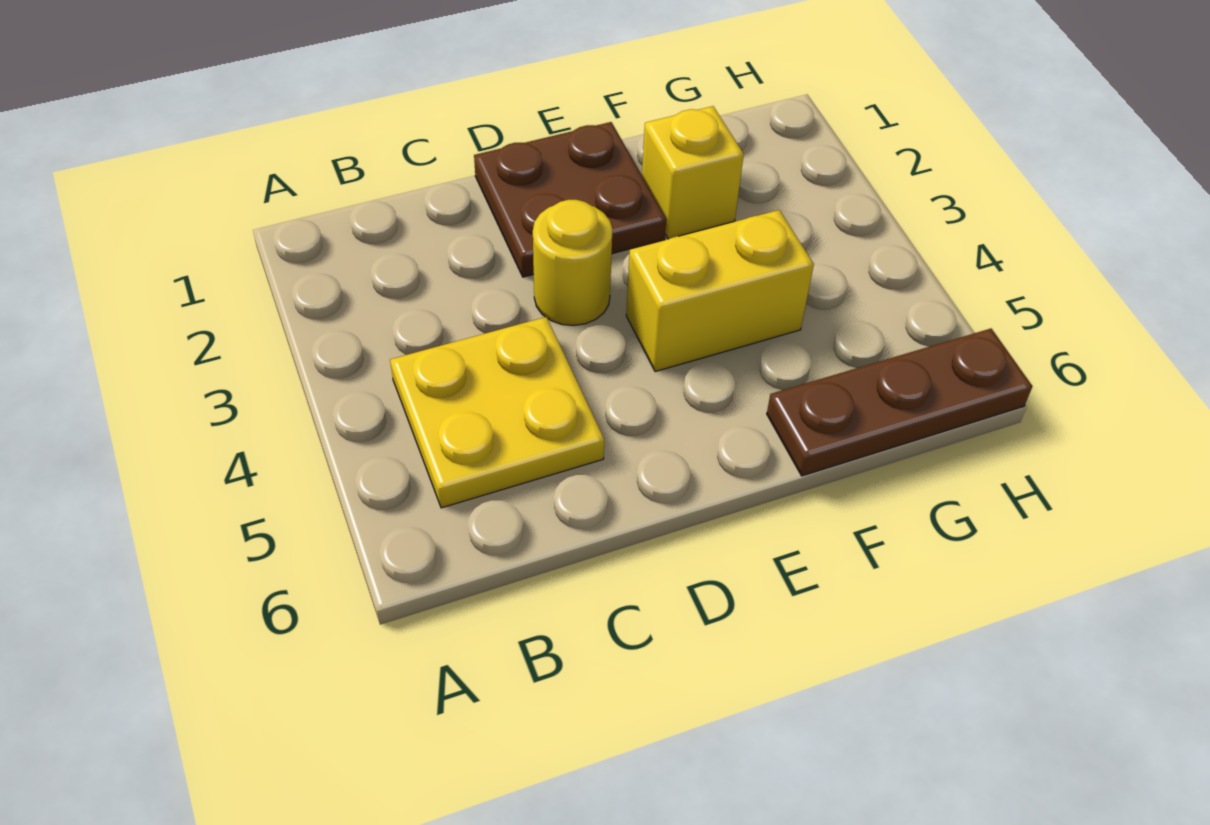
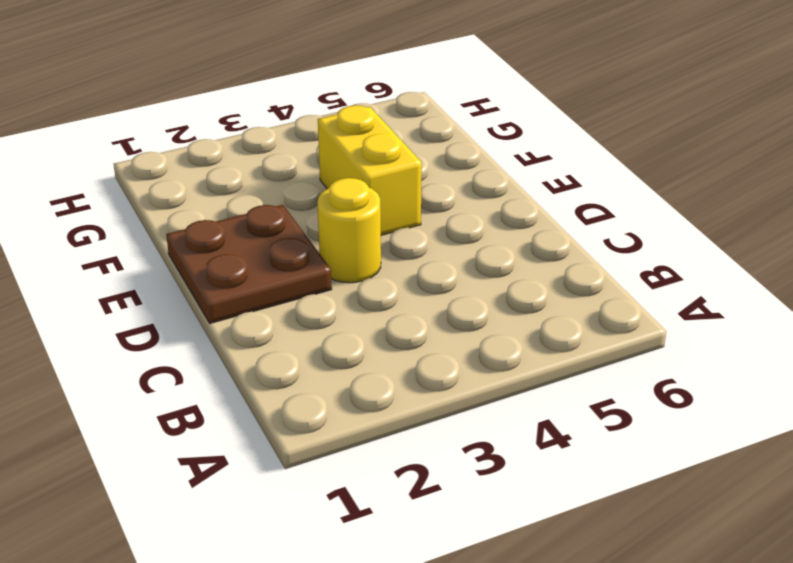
none -> yellow plate B4:C5 level 1
none -> yellow brick F2 level 1

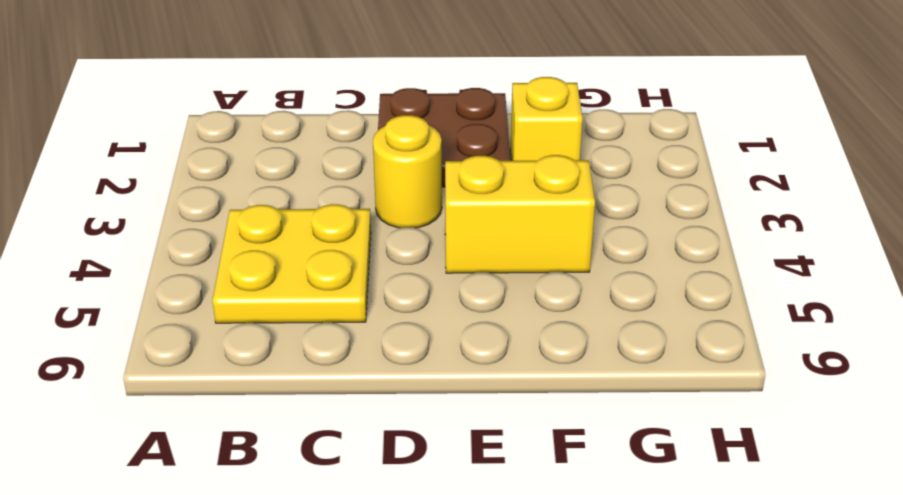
none -> brown plate F6:H6 level 1

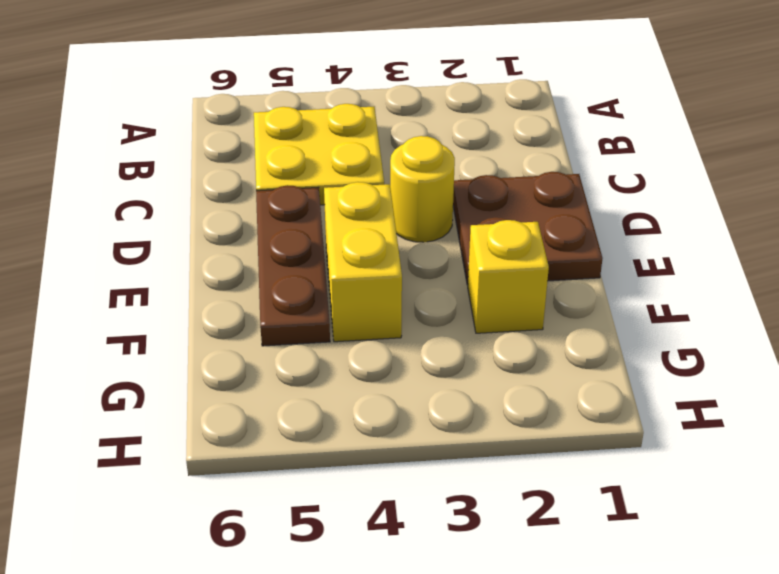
brown plate D5:F5 level 1 -> brown plate F6:H6 level 1

